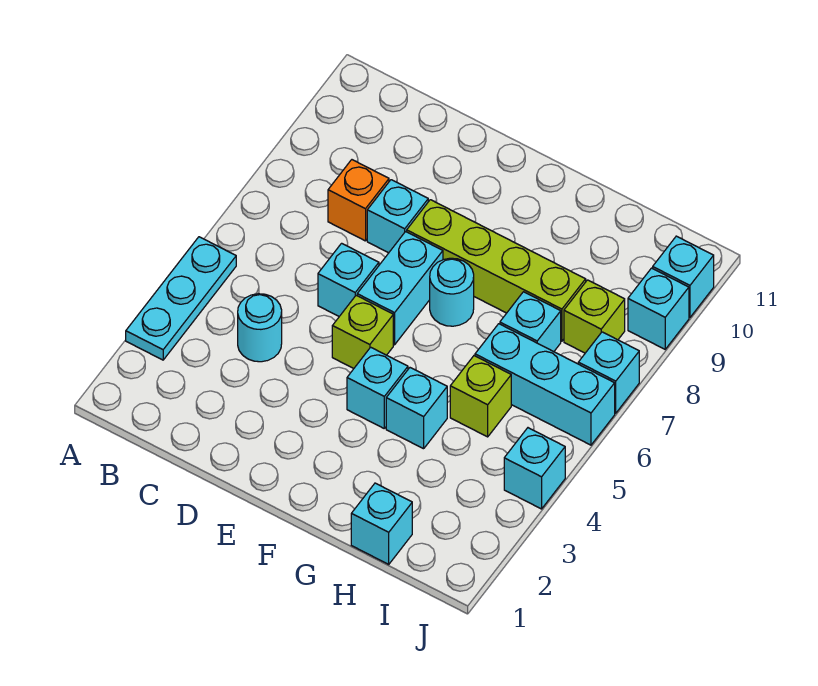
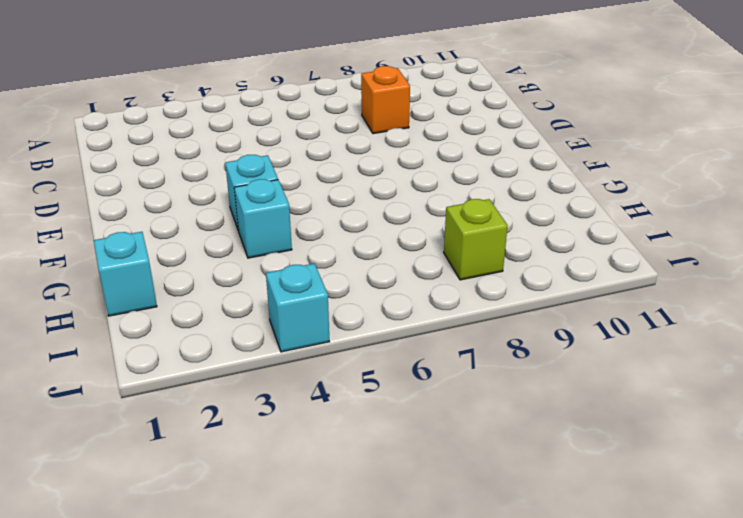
none -> cyan plate A3:A5 level 1
none -> cyan round brick C4 level 1
none -> cyan brick D6 level 1

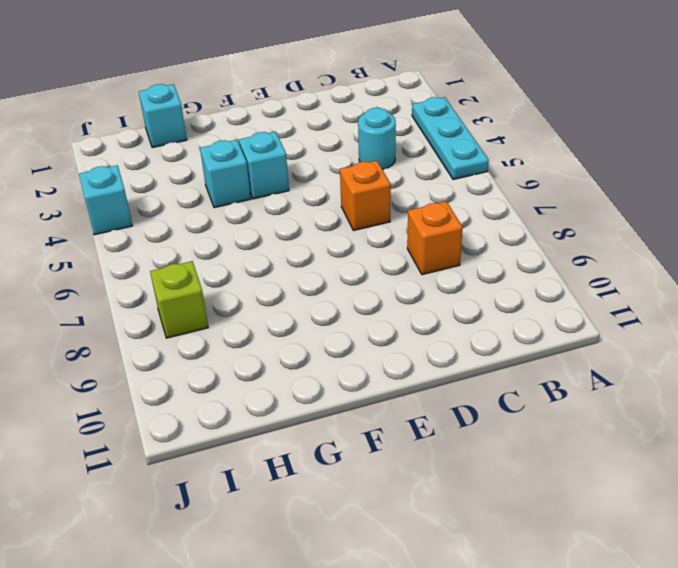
orange brick D6 level 1 -> cyan brick D6 level 1
none -> cyan brick D8 level 1
none -> lime brick E5 level 1
none -> cyan brick E6:E7 level 1

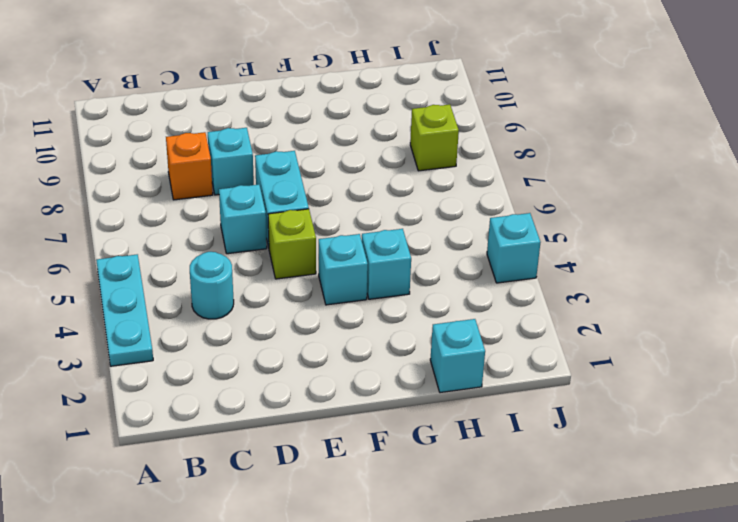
none -> lime brick E8:H8 level 1
none -> cyan round brick F7 level 1
none -> lime brick H5 level 1

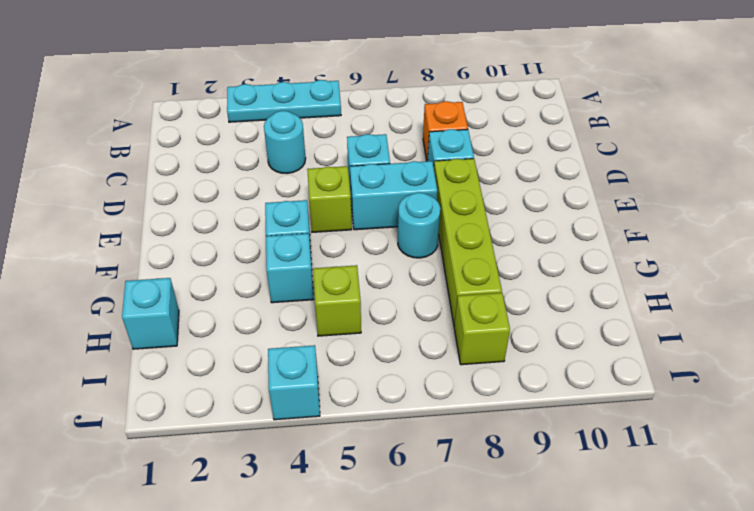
none -> cyan brick H6:J6 level 1
none -> cyan brick H7 level 1
none -> cyan brick J7 level 1

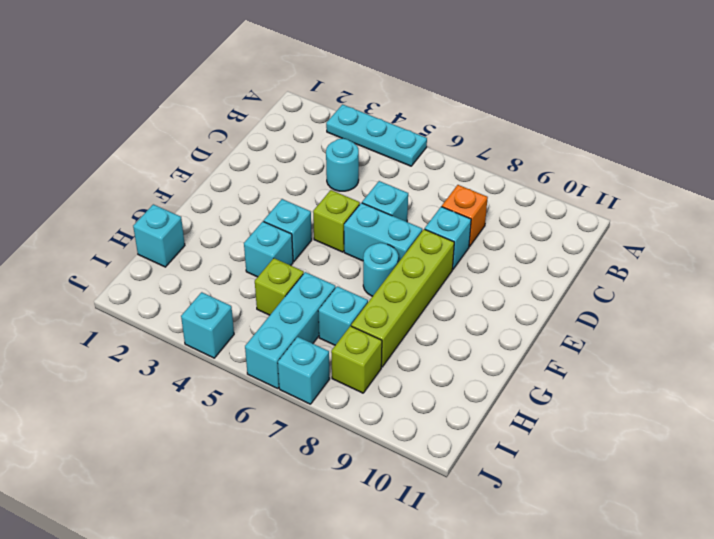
none -> cyan brick J9 level 1
none -> cyan brick J10 level 1

